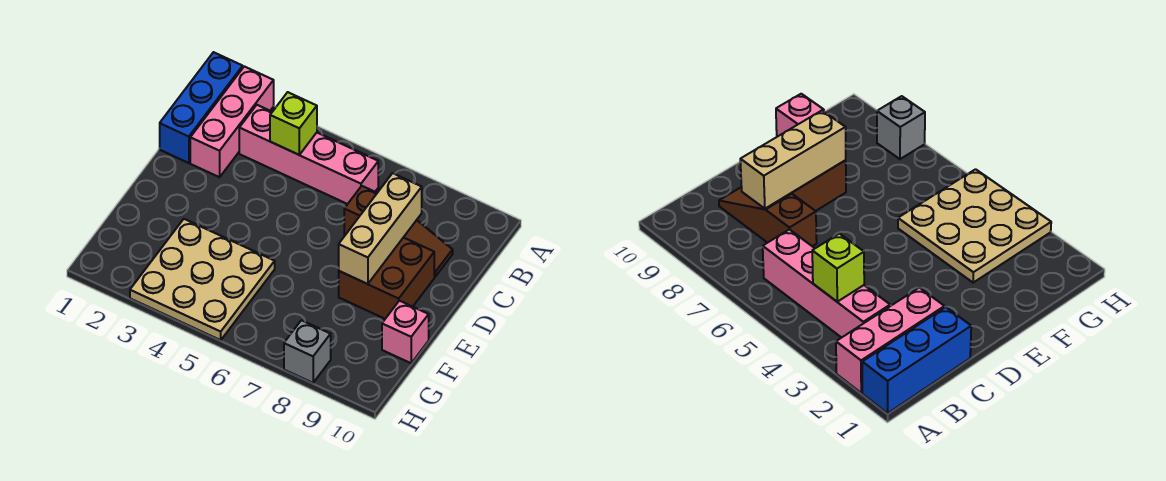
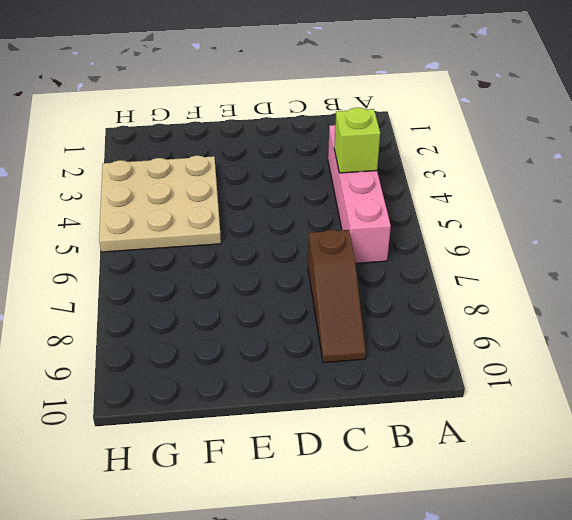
none -> blue brick A1:C1 level 1
none -> pink brick A2:C2 level 1

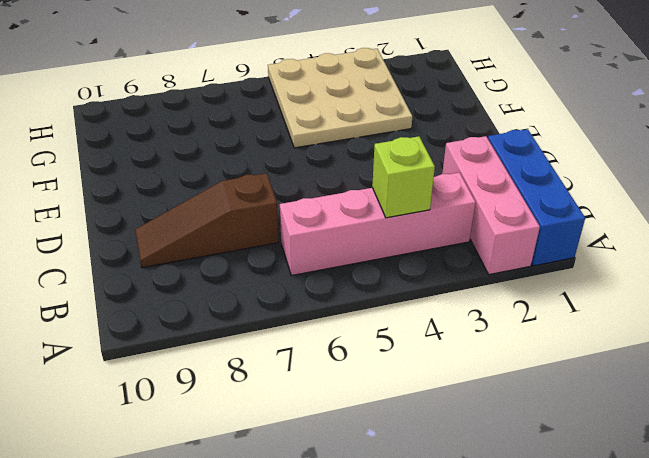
none -> brown brick D8:E9 level 1
none -> pink brick F10 level 1

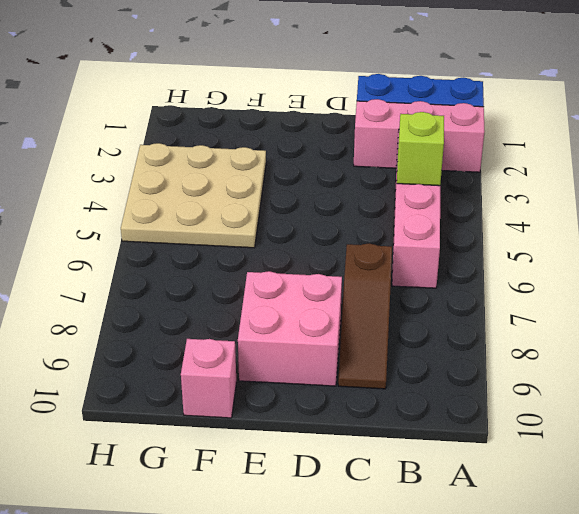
pink brick D8:E9 level 1 -> brown brick D8:E9 level 1
none -> grey brick H8 level 1
none -> tan brick C8:E8 level 2

